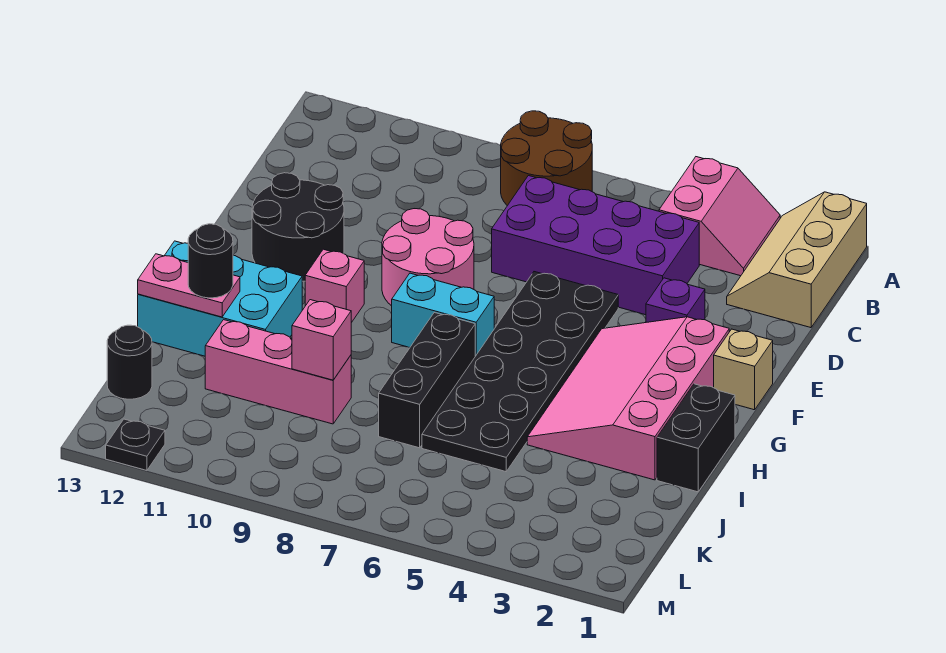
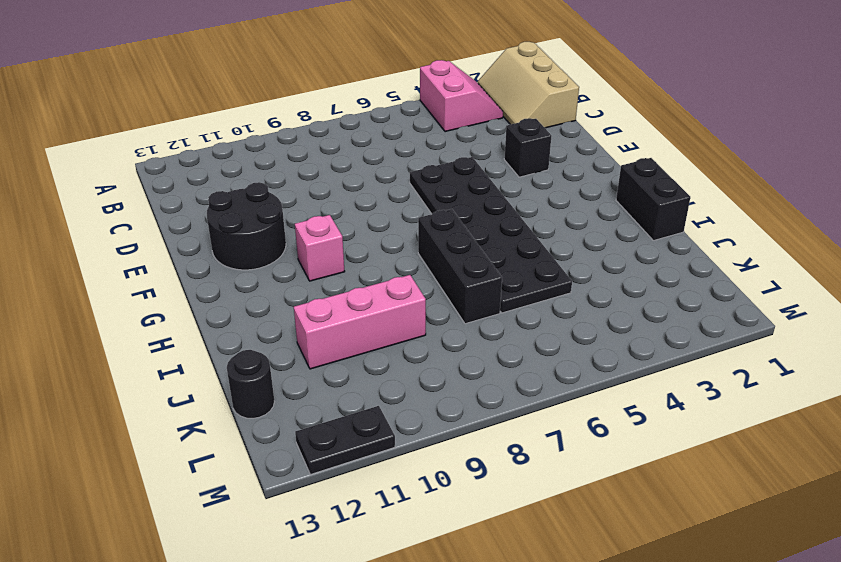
black brick E3 level 1 -> purple brick E3 level 1
black plate M11:M12 level 1 -> black plate M12 level 1
none -> brown round brick A7:B8 level 1
none -> purple brick C4:D7 level 1
none -> pink round brick E8:F9 level 1

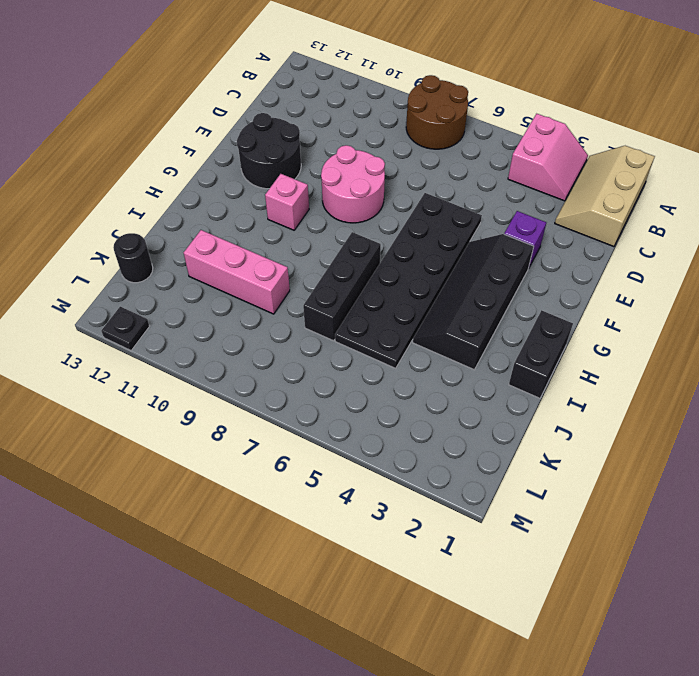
black slope F3:I4 level 1 top 3 -> pink slope F2:I4 level 1 top 2
none -> purple brick C4:D7 level 1
none -> tan brick F1 level 1
none -> cyan brick G7:G8 level 1

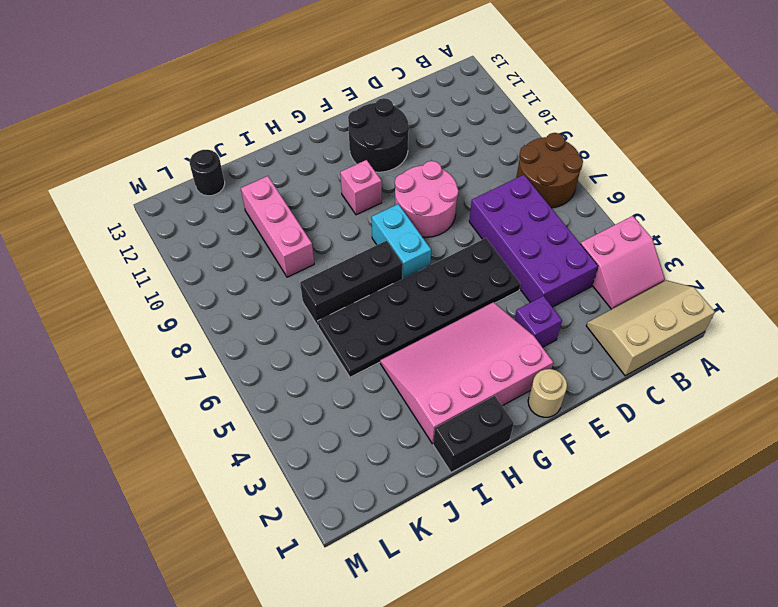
tan round brick F1 level 1 -> tan brick F1 level 1
none -> cyan brick H11:I13 level 1
none -> black plate M12 level 1
none -> pink plate I12:I13 level 2

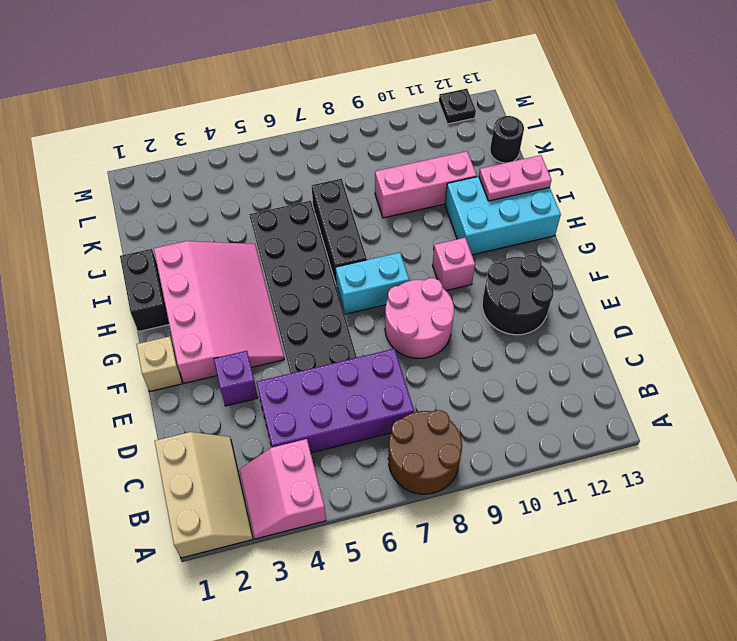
none -> pink brick J9 level 2
none -> black round brick I12 level 3

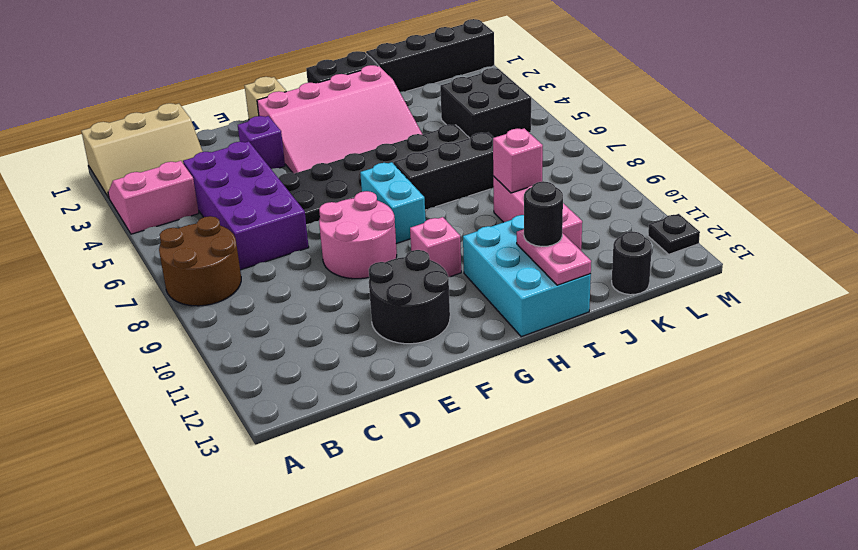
black brick J1:M1 level 1 -> none
black brick K4:L5 level 1 -> none

